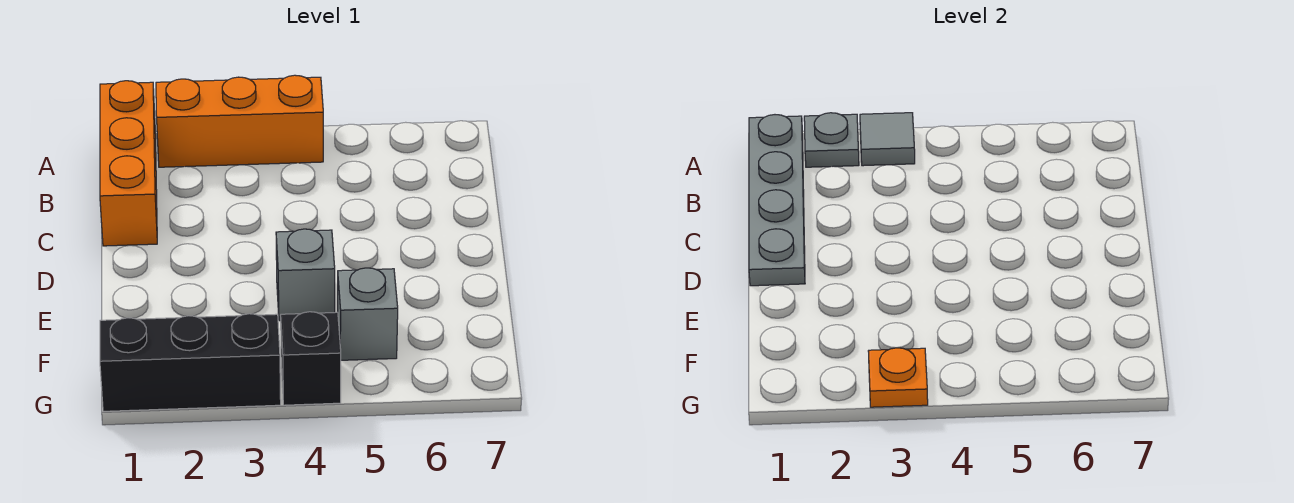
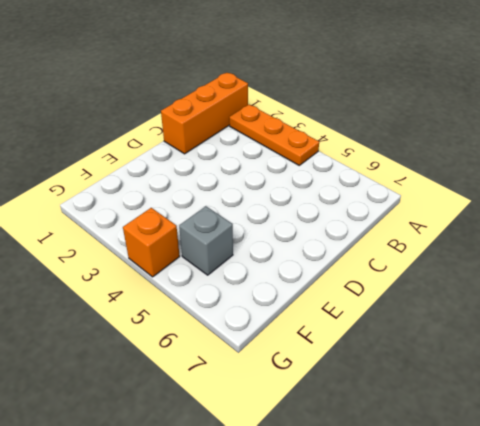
orange plate A2:A4 level 1 -> orange brick A2:A4 level 1
orange brick G4 level 1 -> black brick G4 level 1
none -> grey brick E4 level 1
none -> black brick G1:G3 level 1

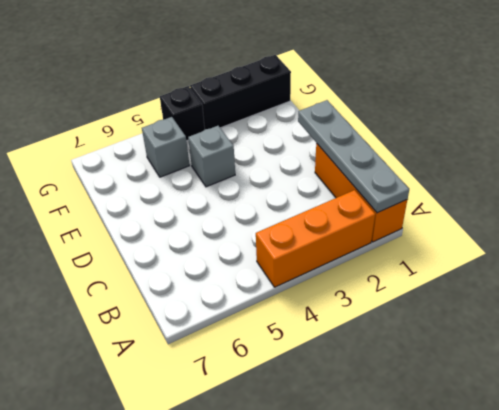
none -> grey plate A2 level 2
none -> grey tile A3 level 2

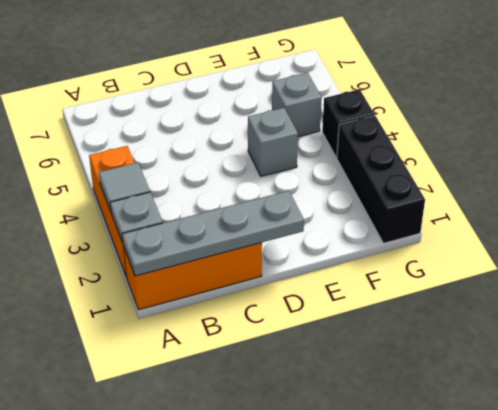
none -> orange plate G3 level 2

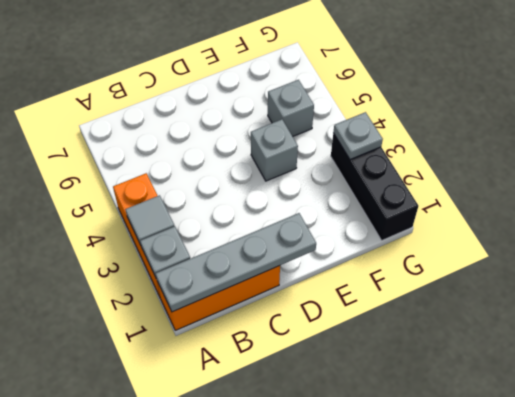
grey plate G3 level 2 -> orange plate G3 level 2
none -> black brick G4 level 1

